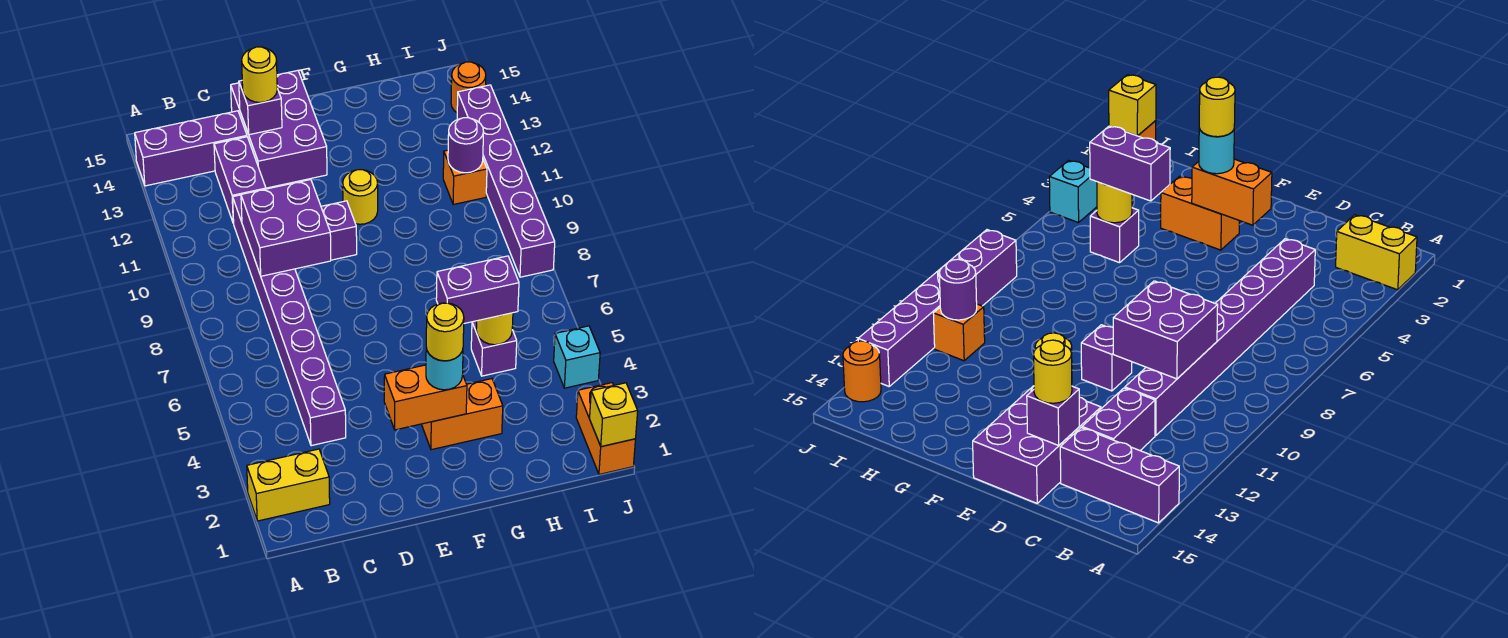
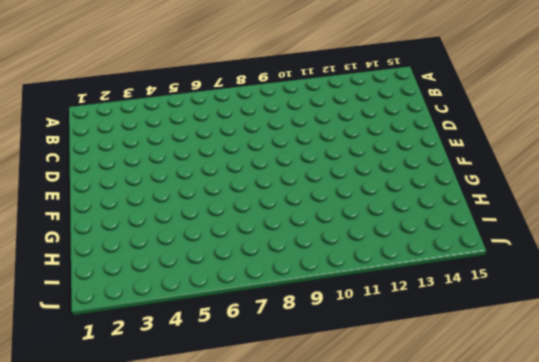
none -> yellow brick A2:B2 level 1
none -> purple brick A14:C14 level 1
none -> purple brick C4:C11 level 1

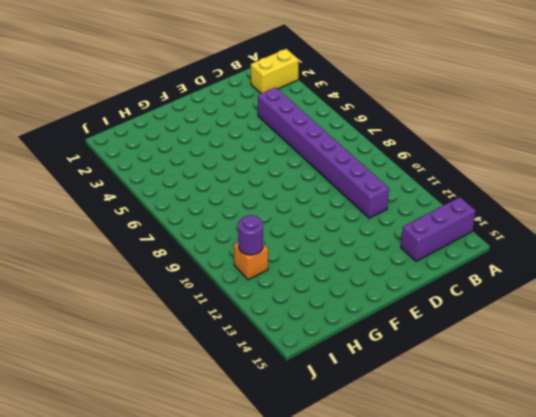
none -> purple brick C12:C13 level 1
none -> purple brick D13:E15 level 1
none -> purple brick E10 level 1

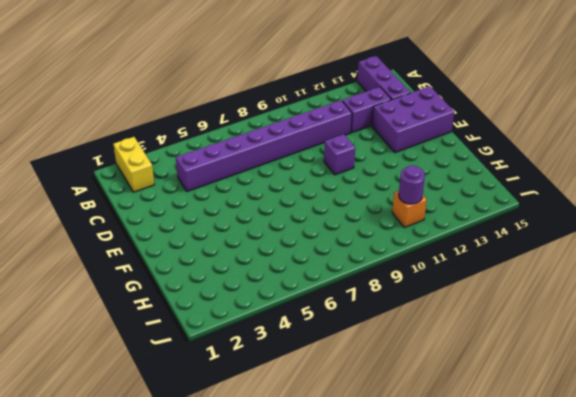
none -> orange brick F3:G3 level 1
none -> yellow round brick F11 level 1
none -> purple brick H5 level 1

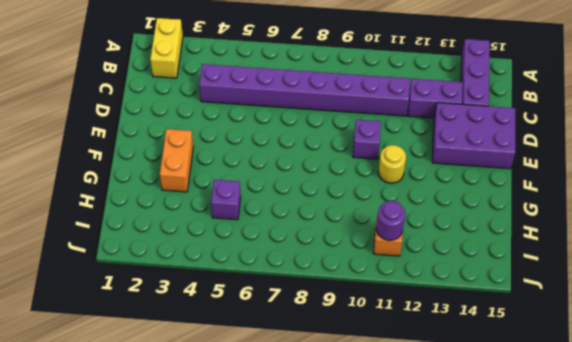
none -> orange brick J1:J2 level 1
none -> cyan brick J4 level 1
none -> purple brick J8:J13 level 1

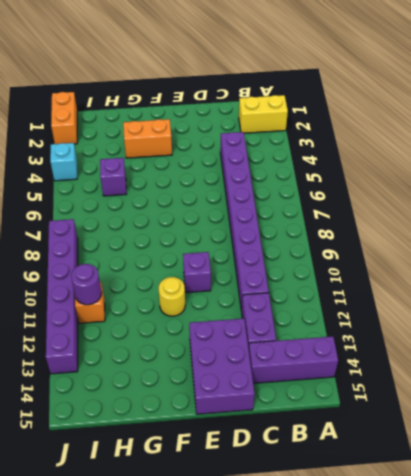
none -> orange round brick J14 level 1
none -> purple brick C9:D10 level 2
none -> purple brick D14 level 2

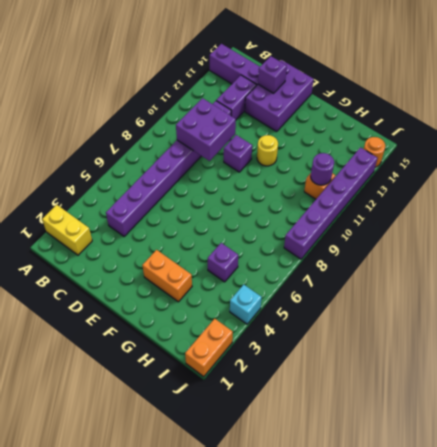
none -> orange brick E3:F3 level 2
none -> yellow round brick H5 level 2
none -> yellow brick J1 level 2

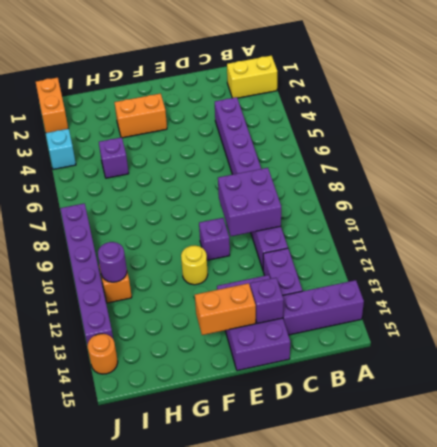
orange brick E14:F14 level 2 -> orange brick E3:F3 level 2
none -> yellow round brick H5 level 2
none -> yellow brick J1 level 2
none -> yellow round brick D14 level 3

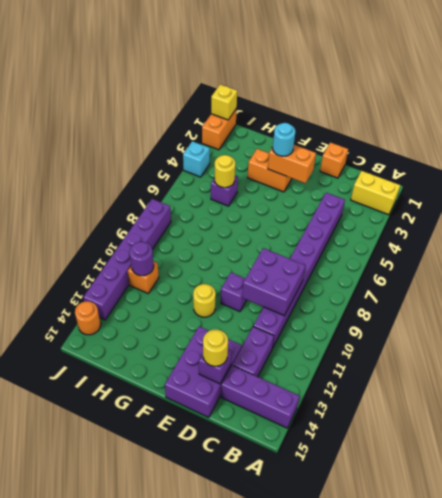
orange brick D1 level 1 -> none
none -> purple brick G5:H5 level 3
none -> yellow round brick F3 level 4

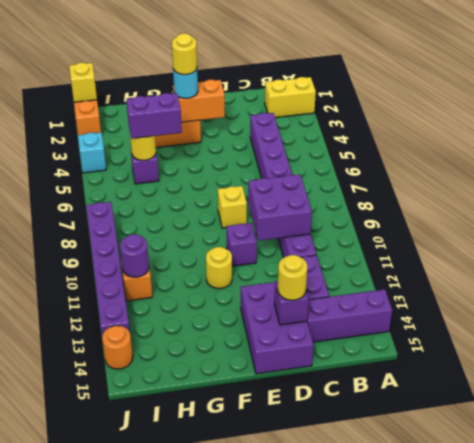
yellow brick E8 level 1 -> none

